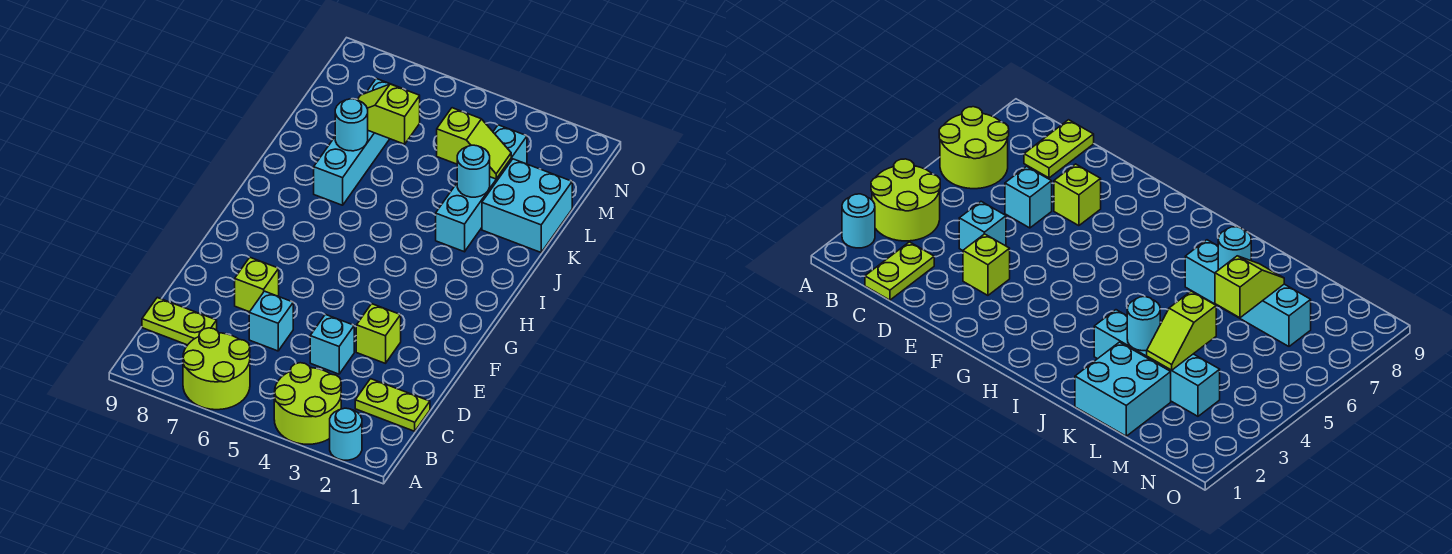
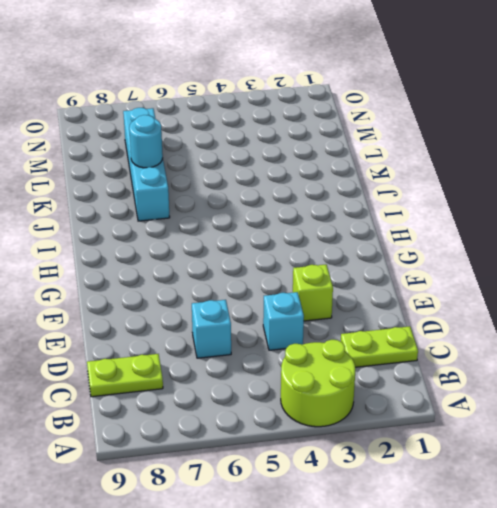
none -> cyan round brick A2 level 1
none -> lime round brick A6:B7 level 1
none -> lime brick E7 level 1

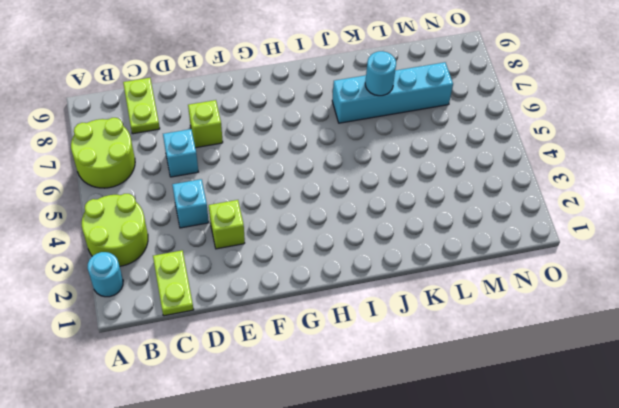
none -> cyan brick J3:M3 level 1
none -> cyan brick K1:L2 level 1
none -> cyan round brick K3 level 2

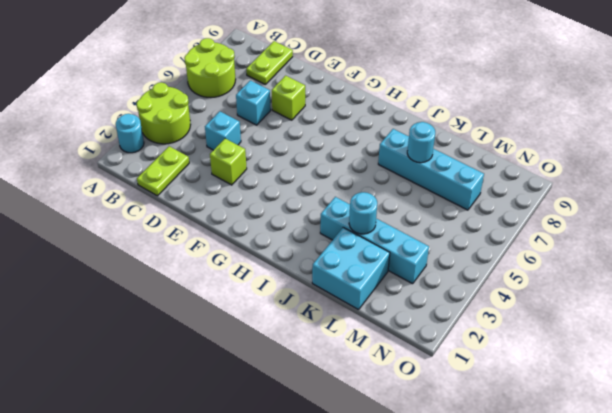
none -> lime slope L3:L4 level 2 top 4
none -> lime slope L6:L7 level 2 top 6

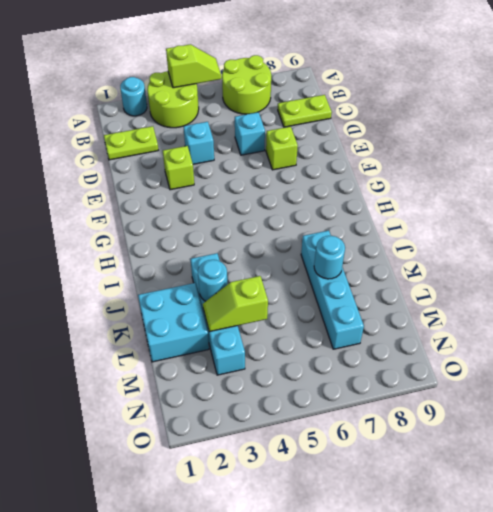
lime slope A4:A5 level 2 top 4 -> lime slope L6:L7 level 2 top 6

